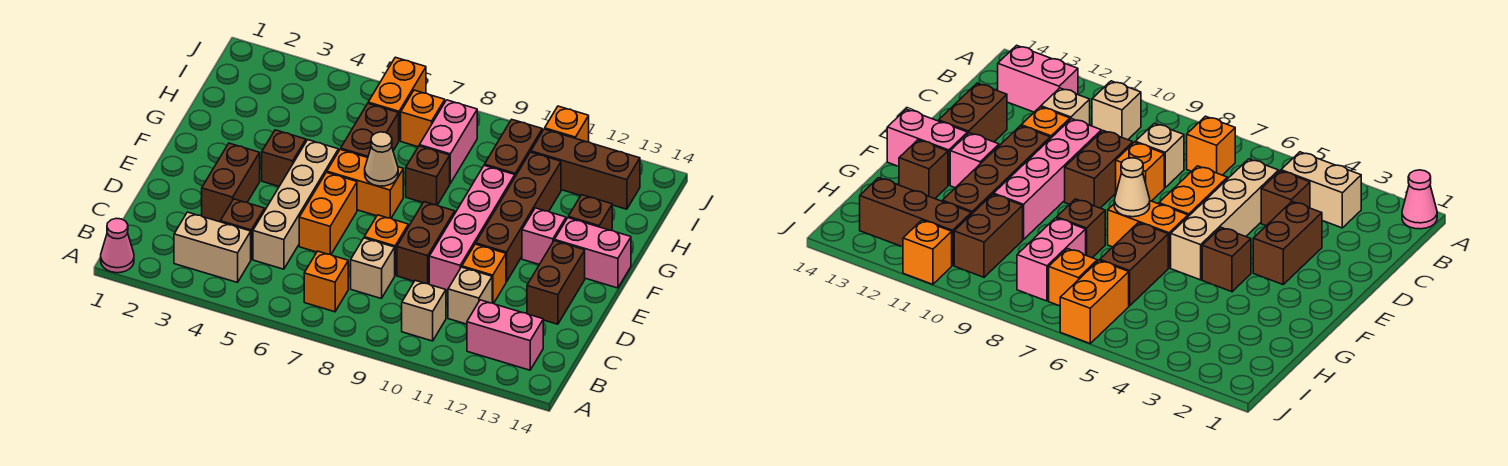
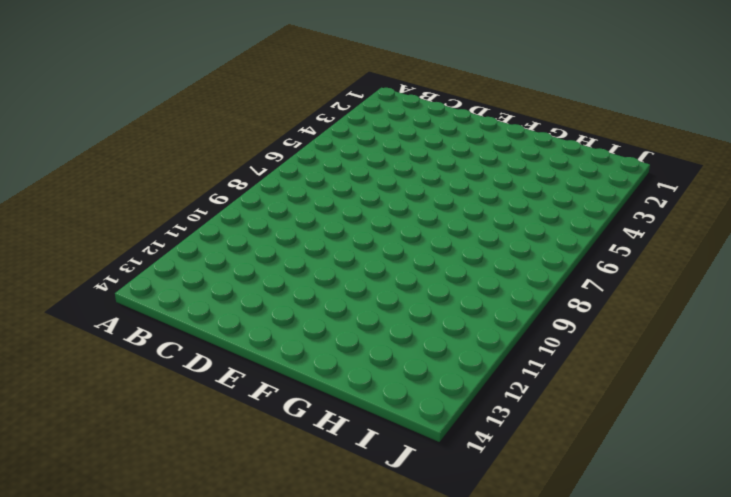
none -> pink cone A1 level 1
none -> tan brick B3:B4 level 1
none -> orange brick B7 level 1
none -> tan brick B10 level 1

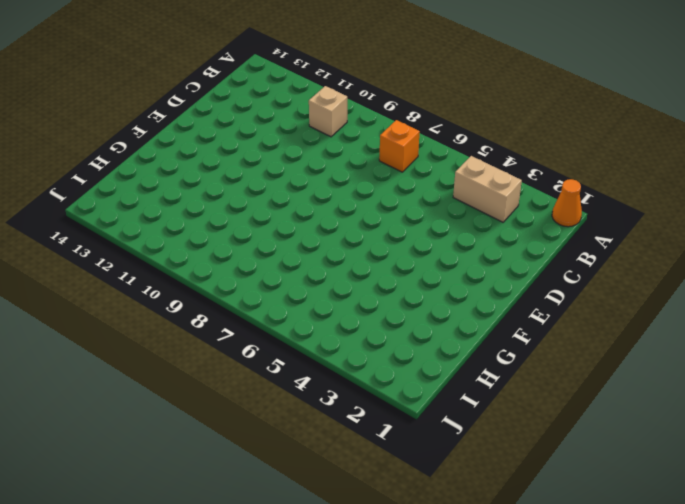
orange cone A1 level 1 -> pink cone A1 level 1
none -> pink brick B12:B13 level 1
none -> brown brick C4 level 1
none -> tan brick C5:F5 level 1
none -> tan brick C8 level 1

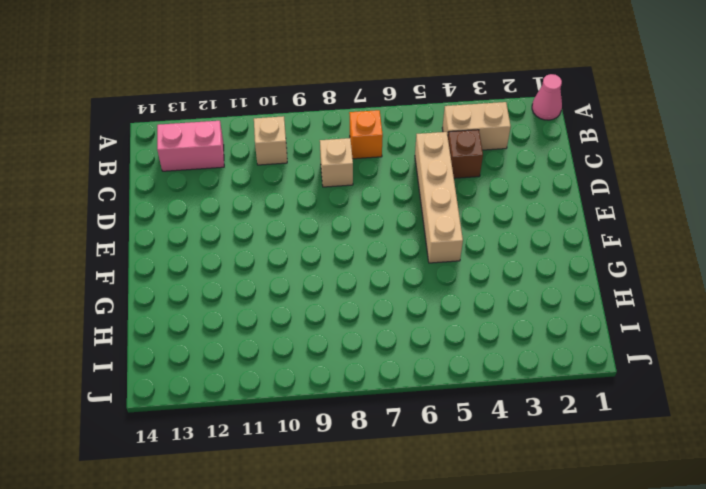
none -> tan brick C11 level 1
none -> brown brick D3:E3 level 1
none -> orange brick D6:E6 level 1
none -> orange brick D8 level 1

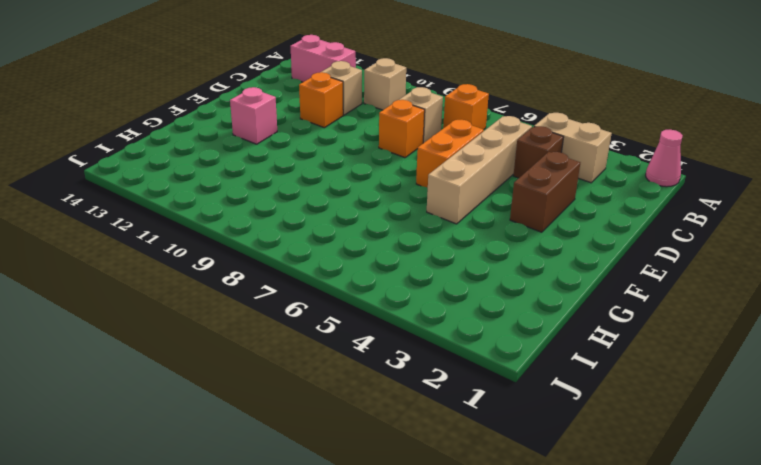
none -> brown brick D9:E9 level 1
none -> pink brick D10:G10 level 1
none -> brown brick D13:E13 level 1
none -> brown brick E11:H11 level 1

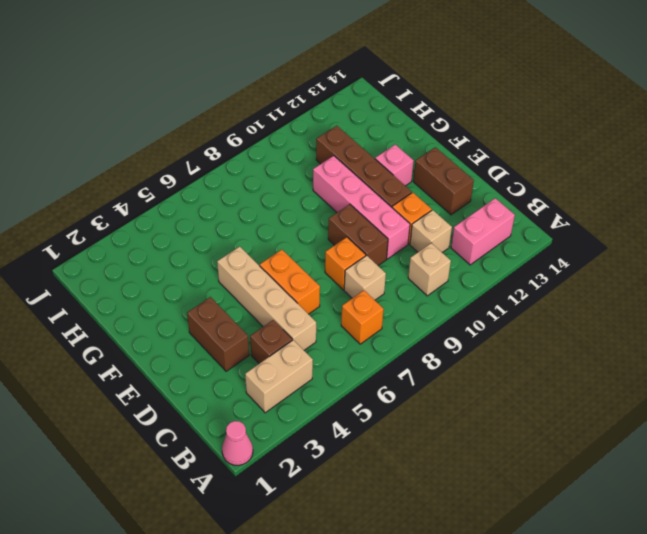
none -> brown brick F4 level 1
none -> orange brick F6:F7 level 1
none -> pink brick F13:F14 level 1
none -> brown brick G6:H6 level 1

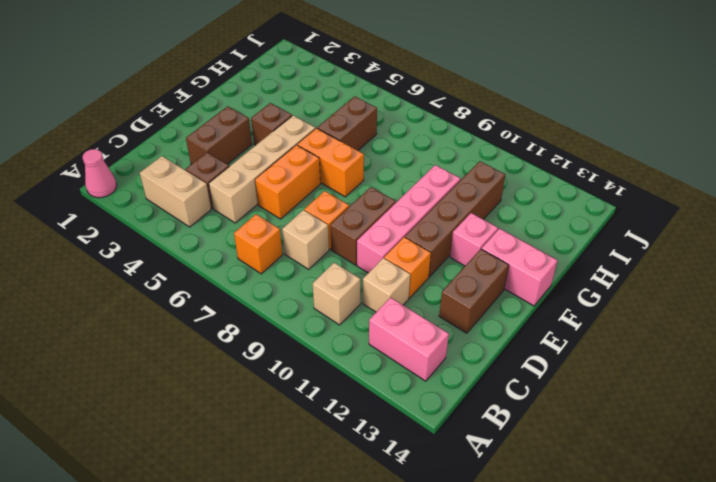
none -> brown brick G8 level 1
none -> brown brick G13 level 1
none -> pink brick H8:I8 level 1
none -> brown brick H10:I10 level 1

